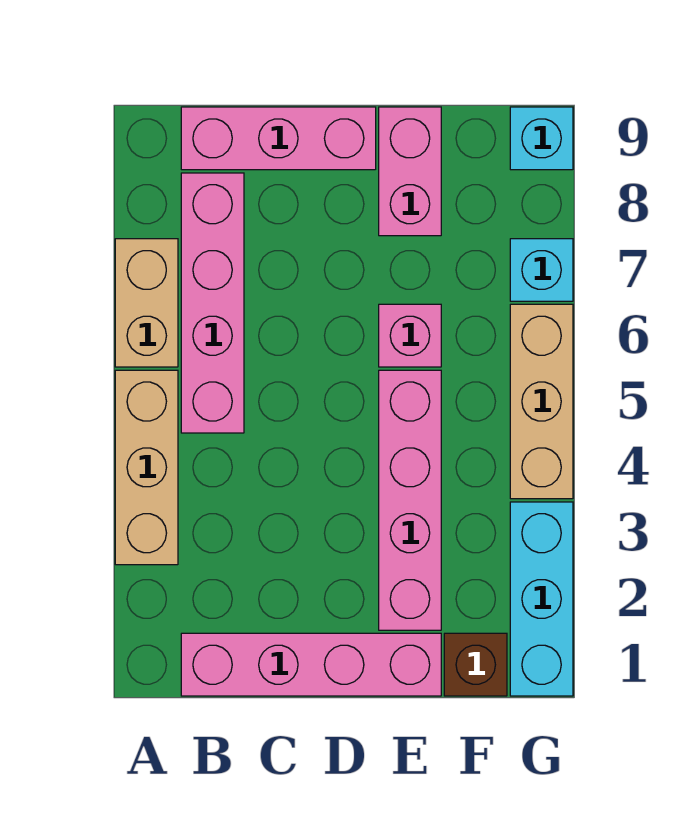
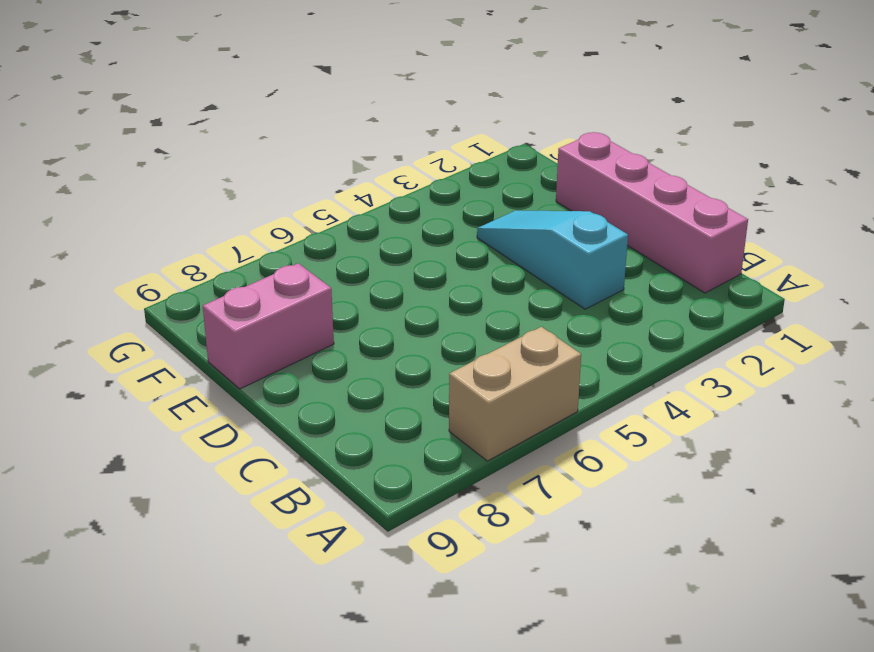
cyan slope C3:E3 level 1 top C -> pink brick E2:E5 level 1
none -> tan brick A3:A5 level 1
none -> pink brick B5:B8 level 1
none -> pink brick B9:D9 level 1

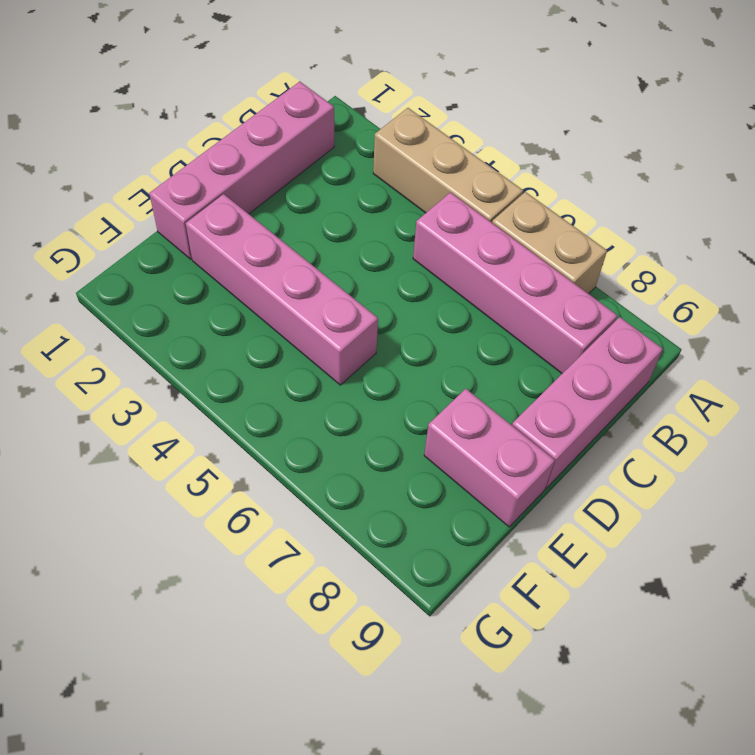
none -> pink brick E6 level 1
none -> brown brick F1 level 1
none -> cyan brick G1:G3 level 1

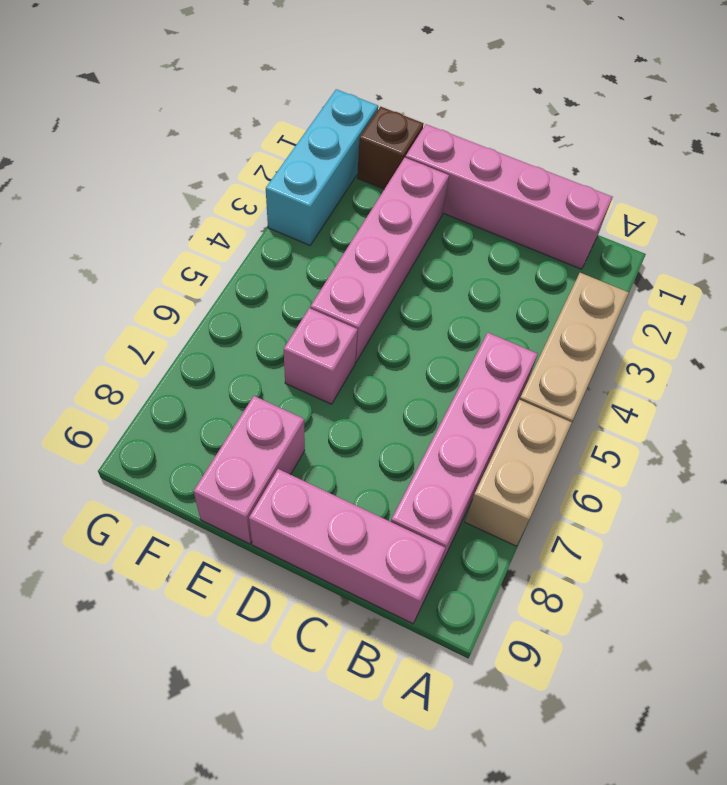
none -> tan brick G4:G6 level 1
none -> cyan brick G7 level 1
none -> cyan brick G9 level 1

